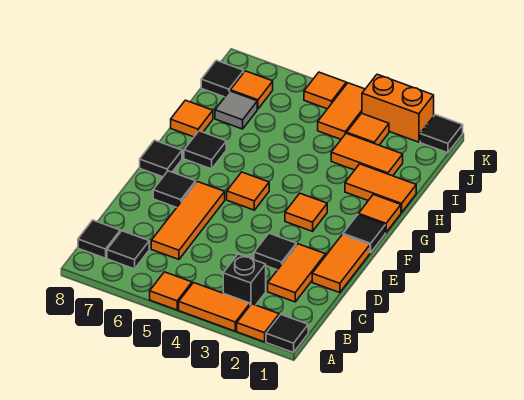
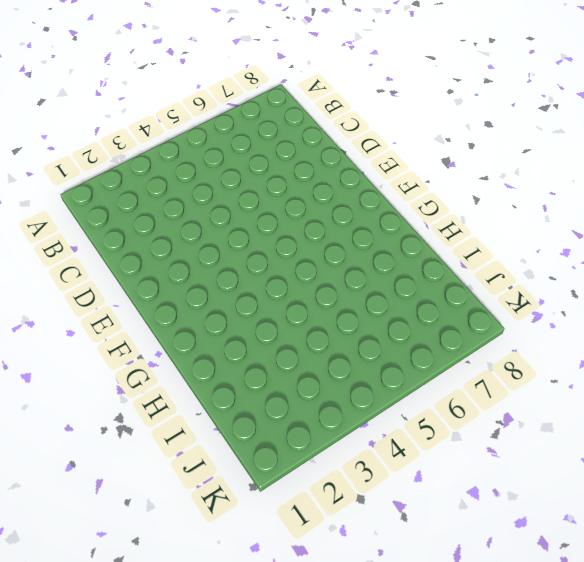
none -> black tile A1 level 1
none -> orange tile A2 level 1
none -> orange tile A3:A4 level 1

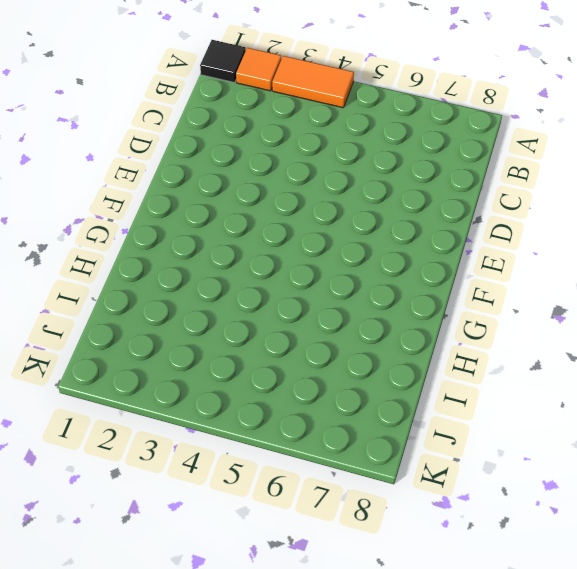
none -> orange tile A5 level 1
none -> black brick B3 level 1
none -> black tile B7 level 1

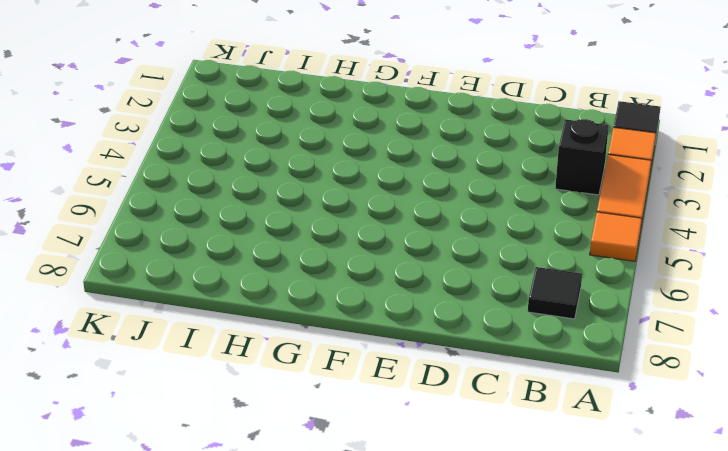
none -> black tile B8 level 1
none -> orange tile C2:D2 level 1
none -> orange tile C6:E6 level 1

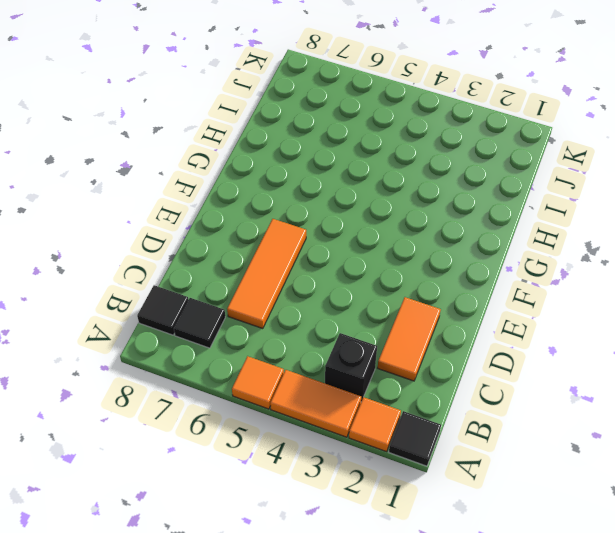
none -> orange tile D1:E1 level 1
none -> black tile D3 level 1
none -> black tile E7 level 1

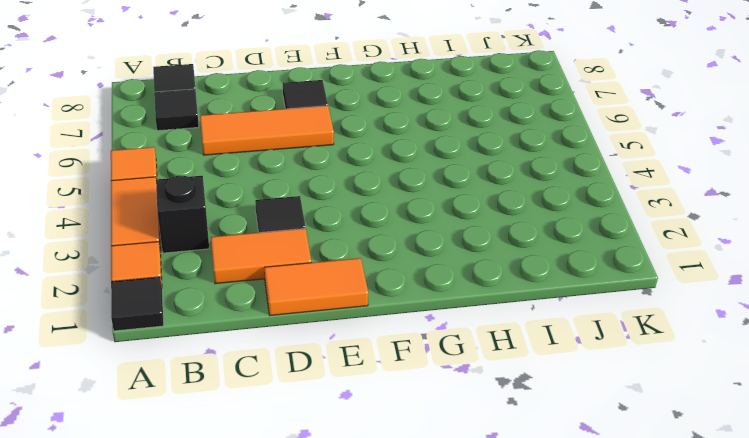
none -> black tile F1 level 1
none -> orange tile F3 level 1
none -> orange tile F5 level 1

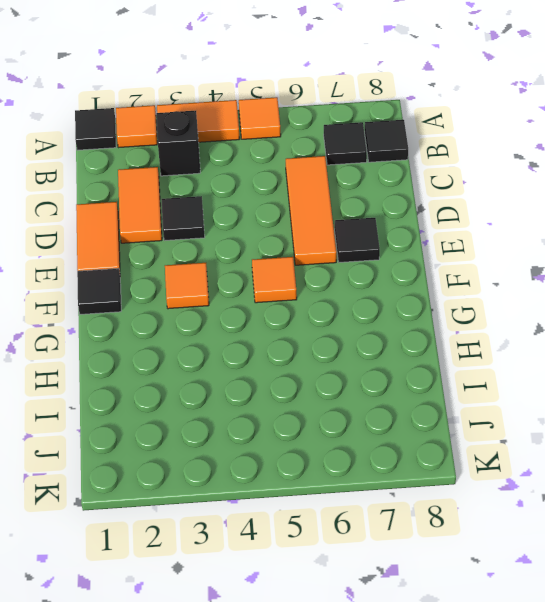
none -> black tile F8 level 1
none -> orange tile G1 level 1
none -> black tile G7 level 1

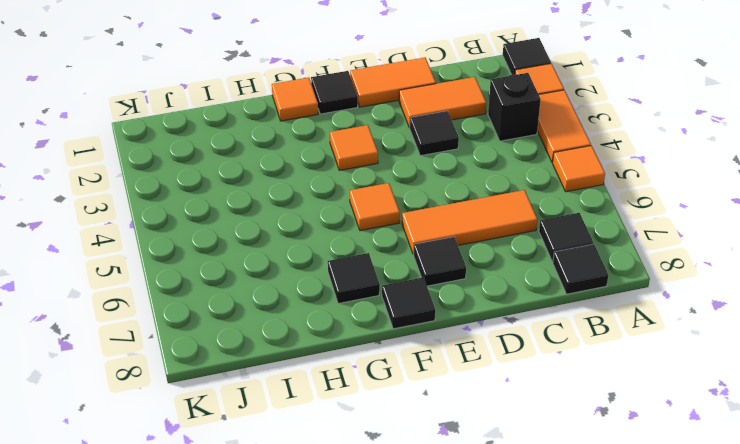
none -> orange tile H1:H2 level 1
none -> orange tile H8 level 1
none -> orange tile I2:I3 level 1

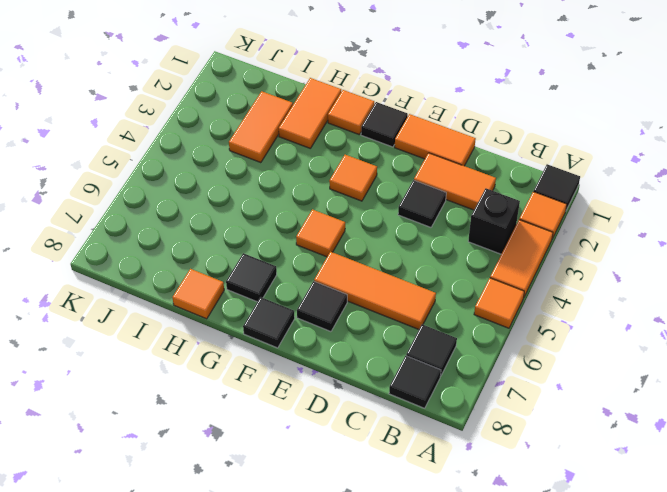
none -> grey tile I7 level 1
none -> orange tile J3 level 1
none -> orange tile J4:K4 level 1

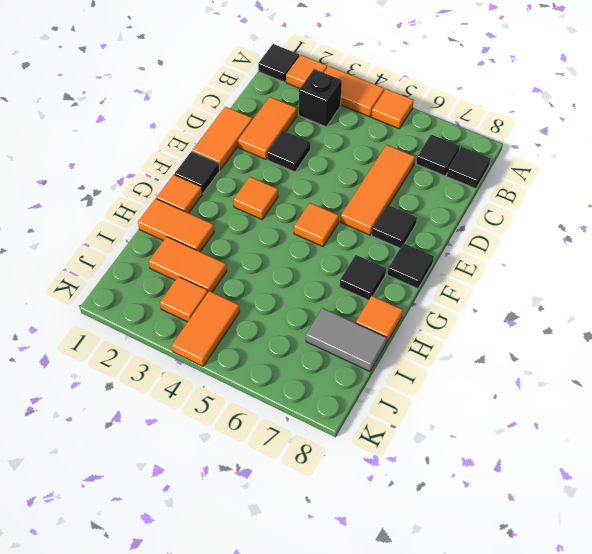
grey tile I7:I8 level 1 -> grey tile I7 level 1
none -> orange tile J7 level 1
none -> black tile J8 level 1
none -> black tile K1 level 1

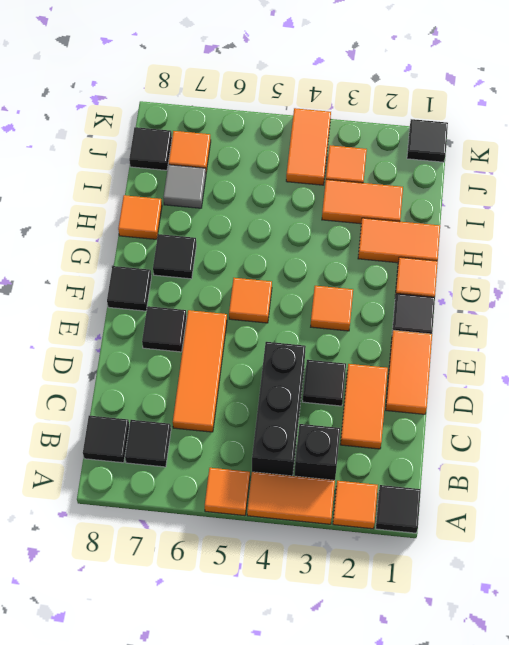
black brick B4:D4 level 1 -> none
none -> orange brick K2:K3 level 1
none -> orange tile K5 level 1

